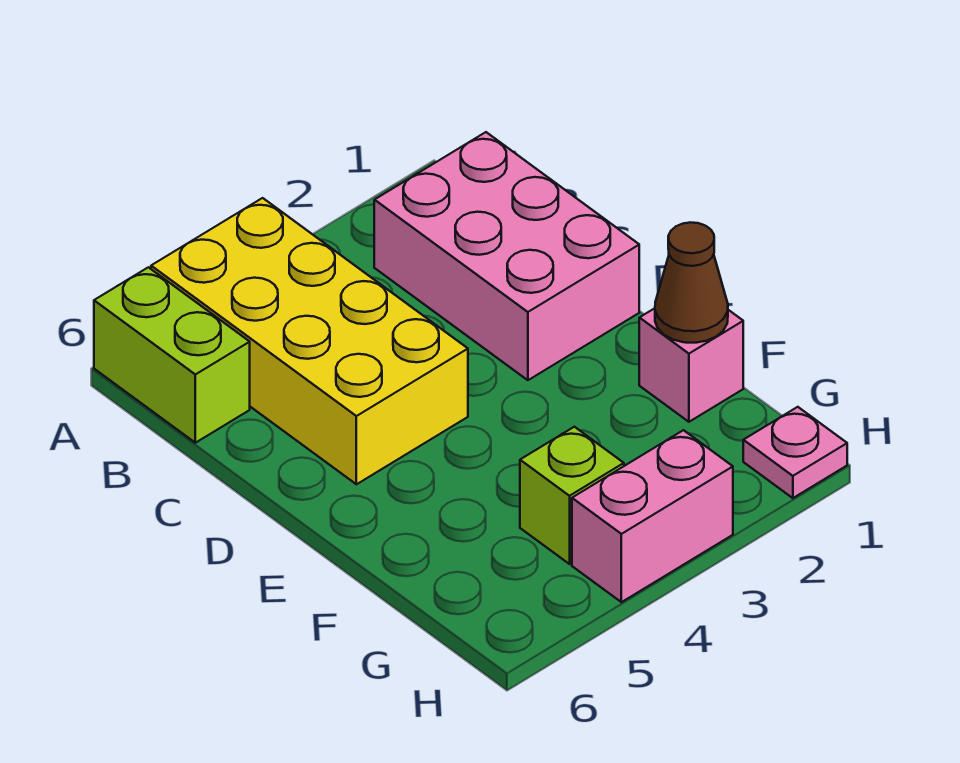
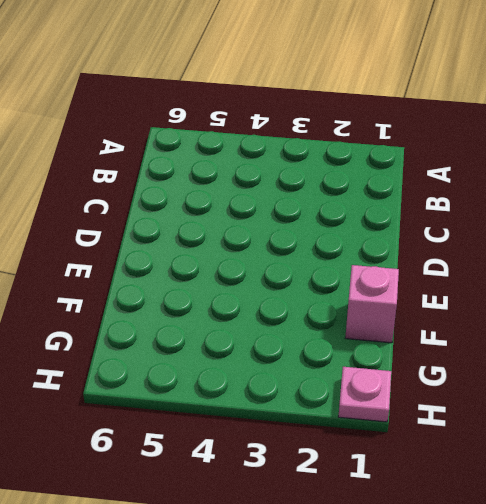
none -> yellow brick A4:D5 level 1
none -> lime brick A6:B6 level 1

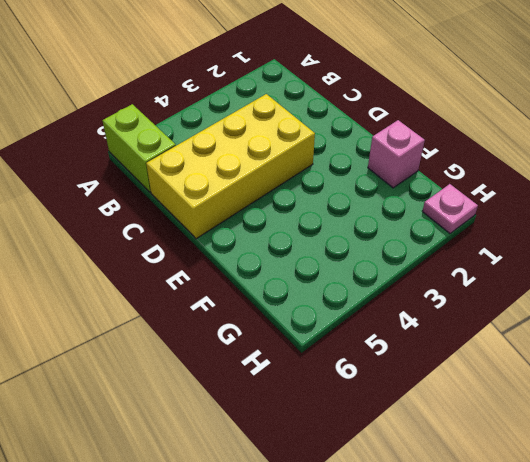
yellow brick C3:D6 level 1 -> yellow brick A4:D5 level 1
none -> pink brick B1:D2 level 1
none -> lime brick G4 level 1

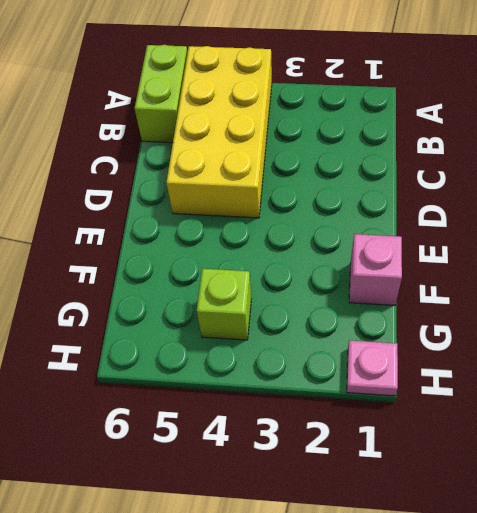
none -> pink brick B1:D2 level 1
none -> pink brick H3:H4 level 1

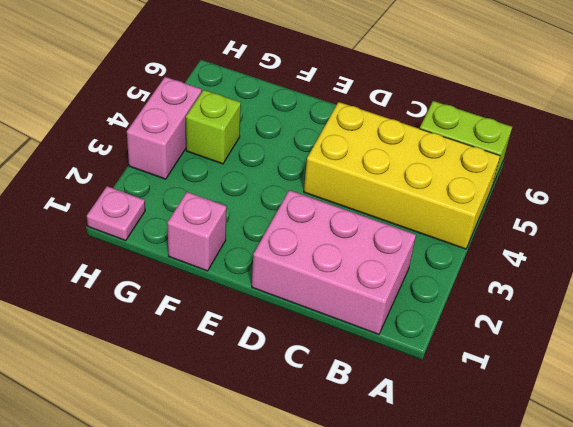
none -> brown cone F1 level 2

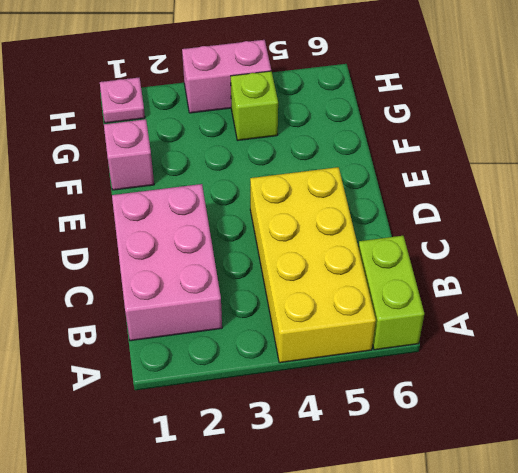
none -> brown cone F1 level 2

